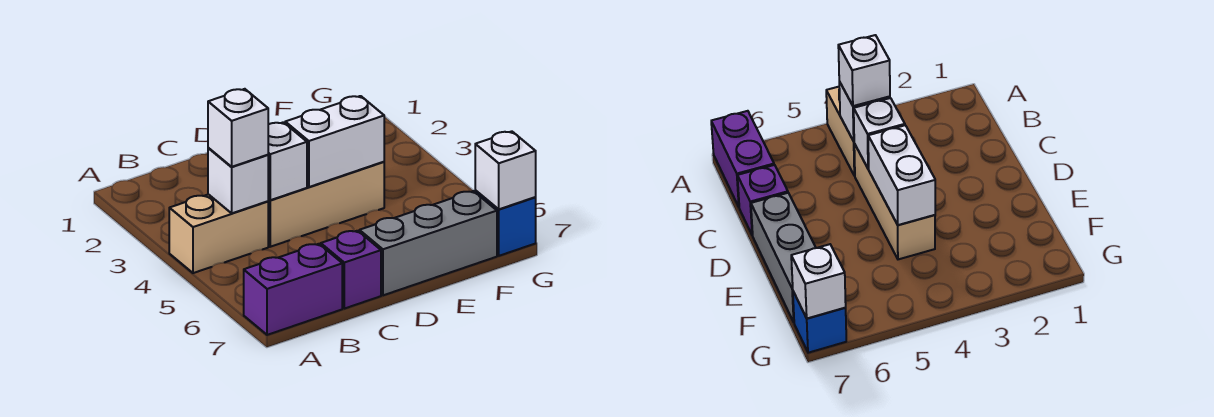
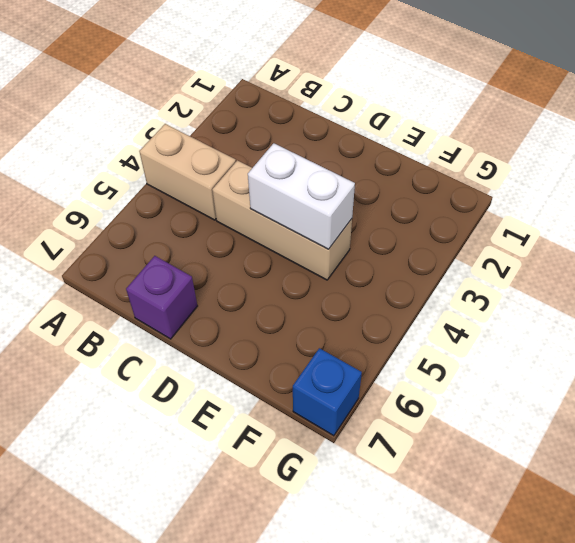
none -> purple brick A7:B7 level 1
none -> grey brick D7:F7 level 1

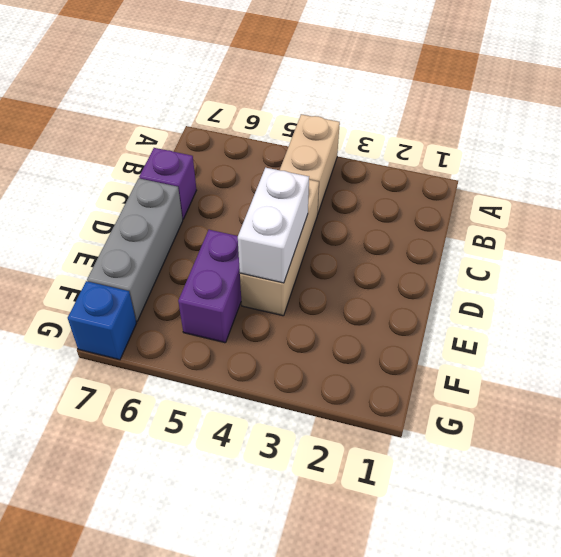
purple brick E5:F5 level 1 -> purple brick A7:B7 level 1
none -> white brick B4 level 2
none -> white brick C4 level 2

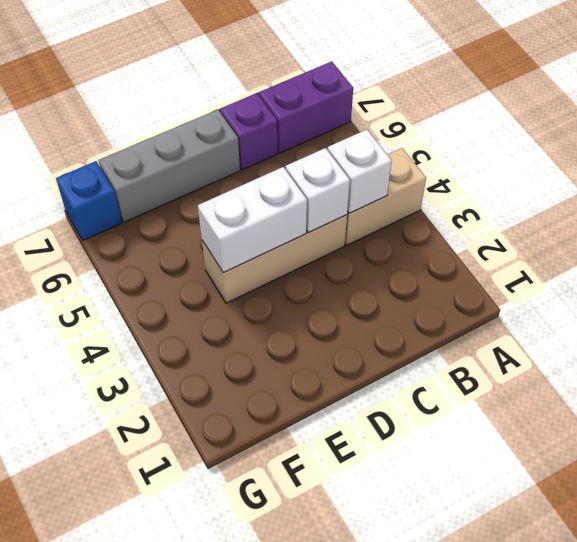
none -> white brick G7 level 2
none -> white brick B4 level 3

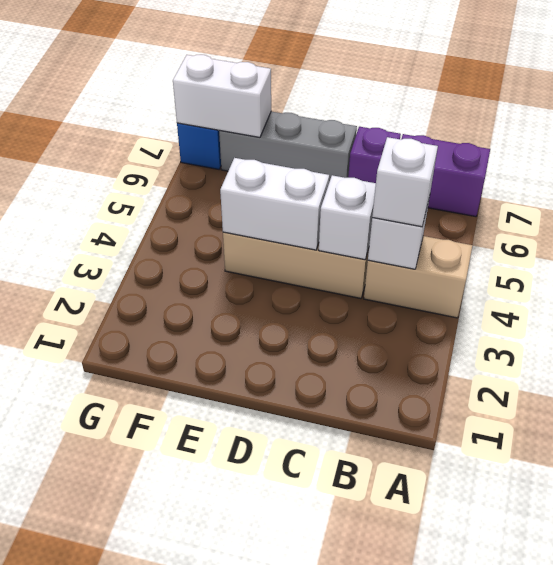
white brick F7:G7 level 2 -> white brick G7 level 2

